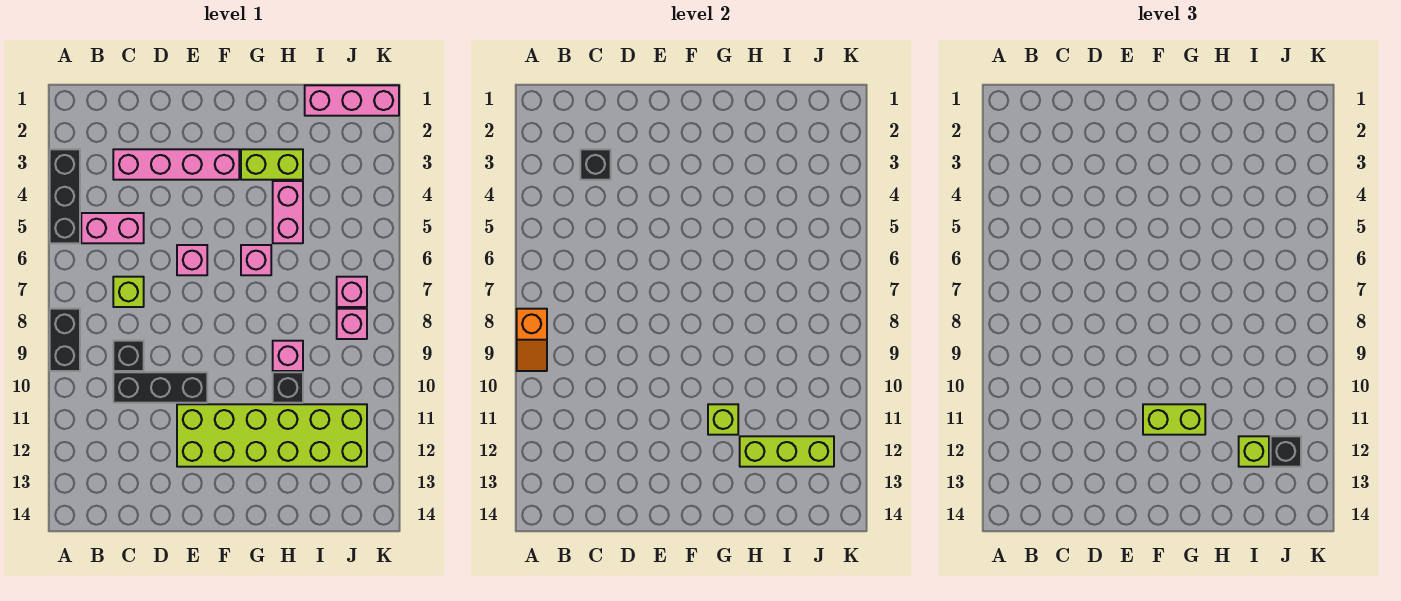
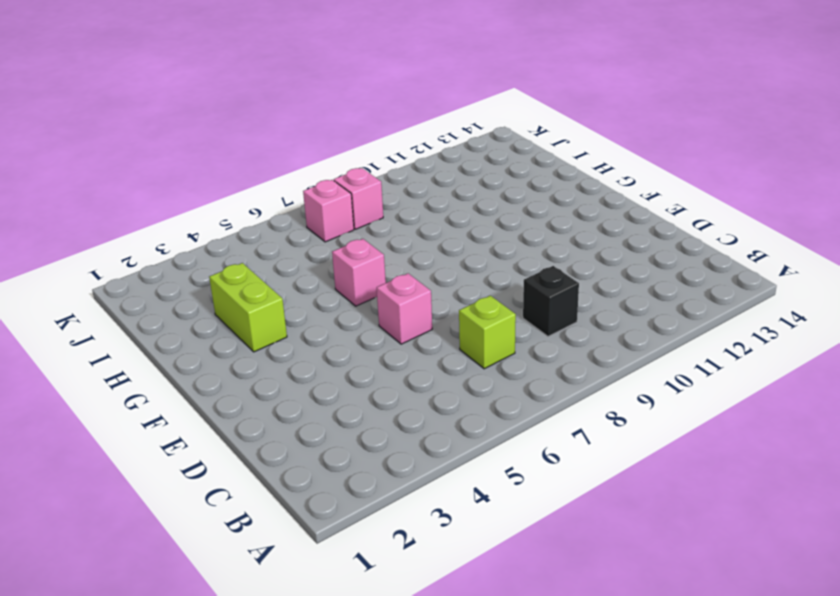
none -> black brick A3:A5 level 1
none -> black brick A8:A9 level 1
none -> pink brick B5:C5 level 1

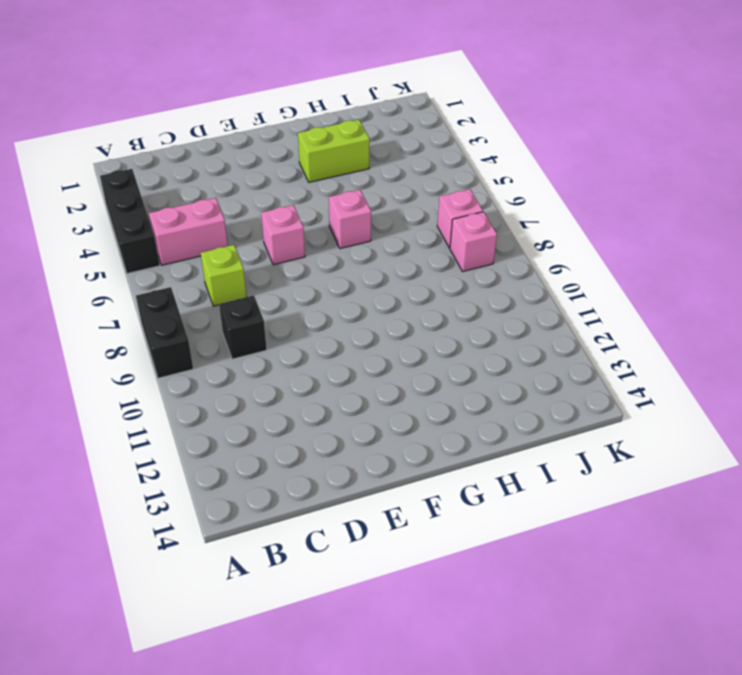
none -> pink brick C3:F3 level 1
none -> black brick C10:E10 level 1
none -> lime brick E11:J12 level 1

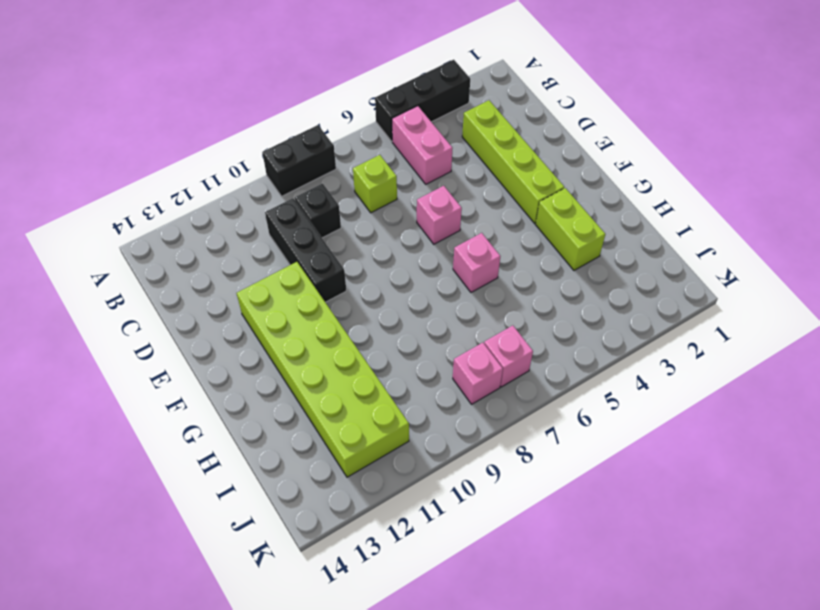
lime brick C3:F3 level 1 -> pink brick C3:F3 level 1
none -> pink brick H4:H5 level 1
none -> pink brick H9 level 1
none -> black brick H10 level 1

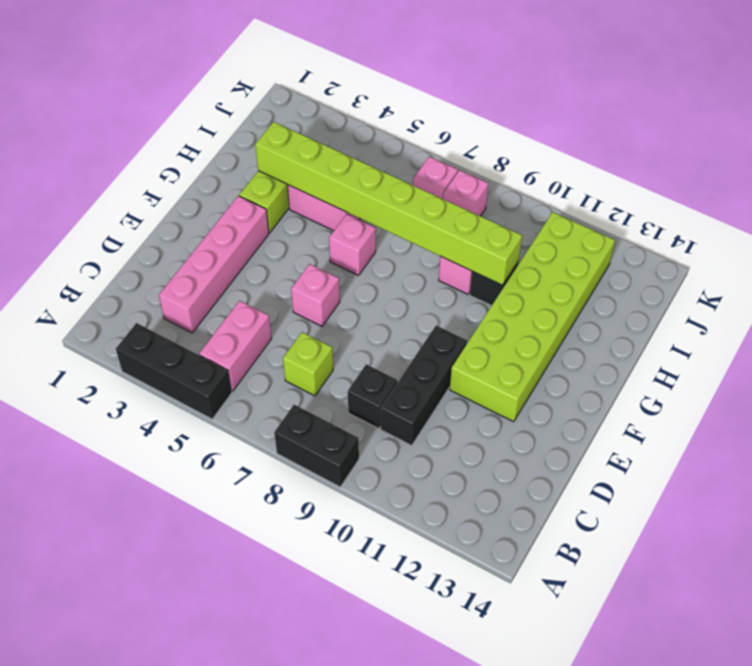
lime brick H3:H10 level 2 -> none
none -> pink brick I1:K1 level 1
none -> orange slope A8:A9 level 2 top 8
none -> black brick C3 level 2

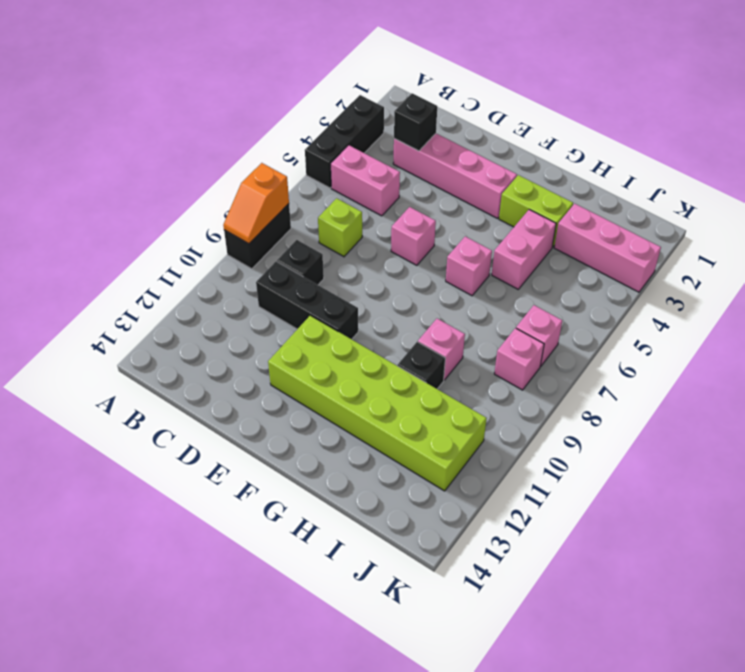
pink brick I3:K3 level 1 -> pink brick I1:K1 level 1
none -> lime brick G11 level 2
none -> lime brick H12:J12 level 2
none -> lime brick F11:G11 level 3

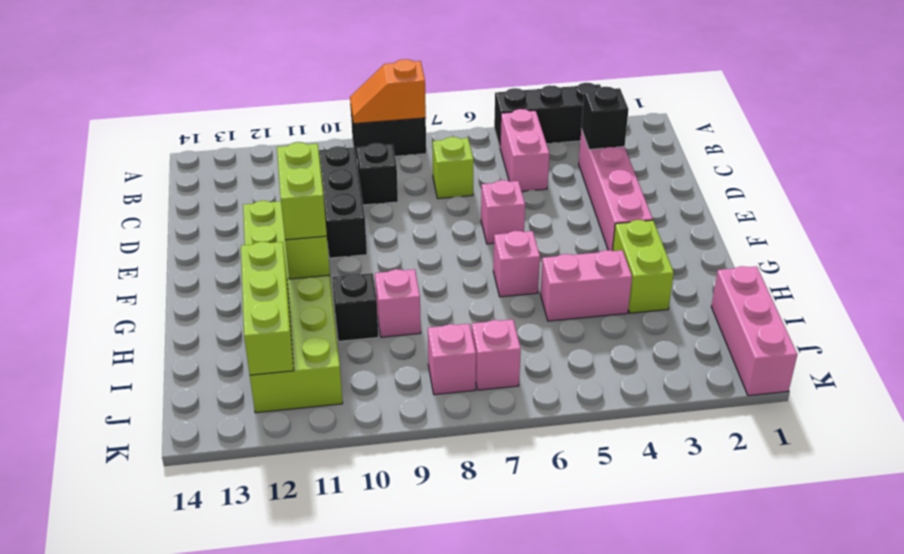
none -> lime brick I12 level 3
none -> black brick J12 level 3

